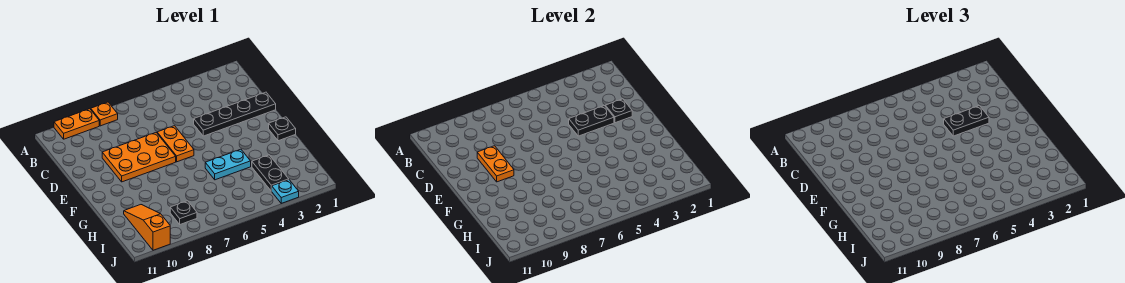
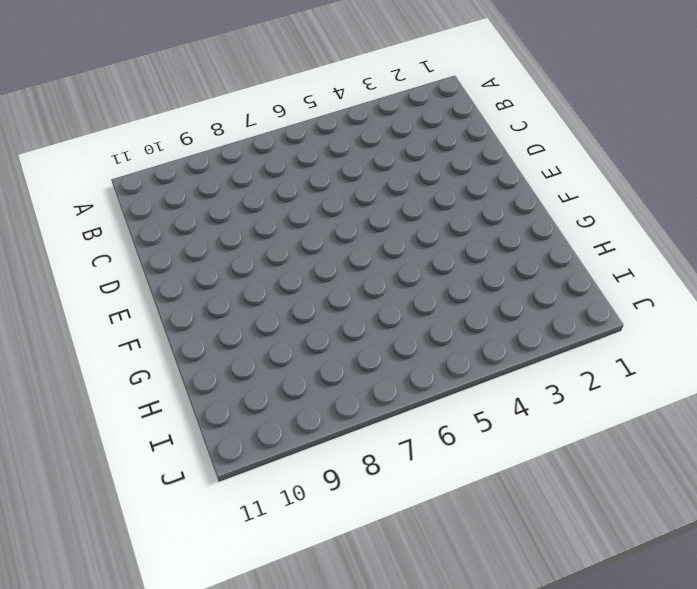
none -> orange plate A8 level 1
none -> orange plate A9:A10 level 1
none -> black plate D1:D4 level 1

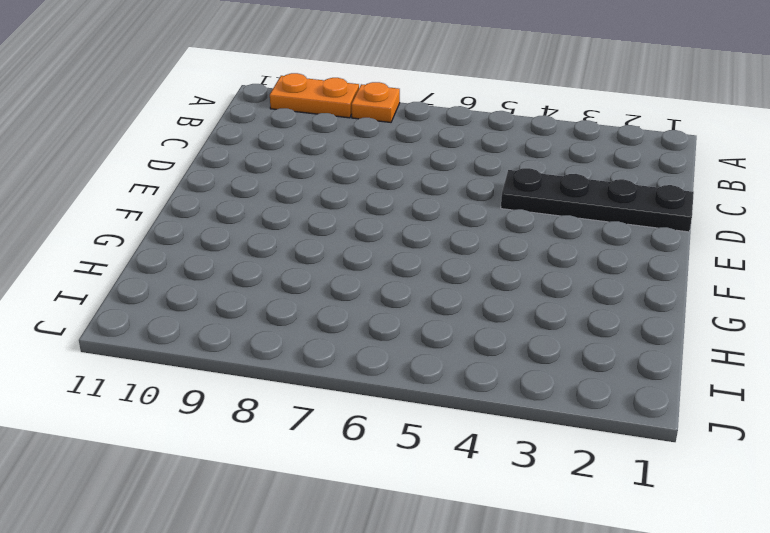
none -> orange plate D6:E6 level 1
none -> orange plate D7:E9 level 1
none -> black plate F1 level 1

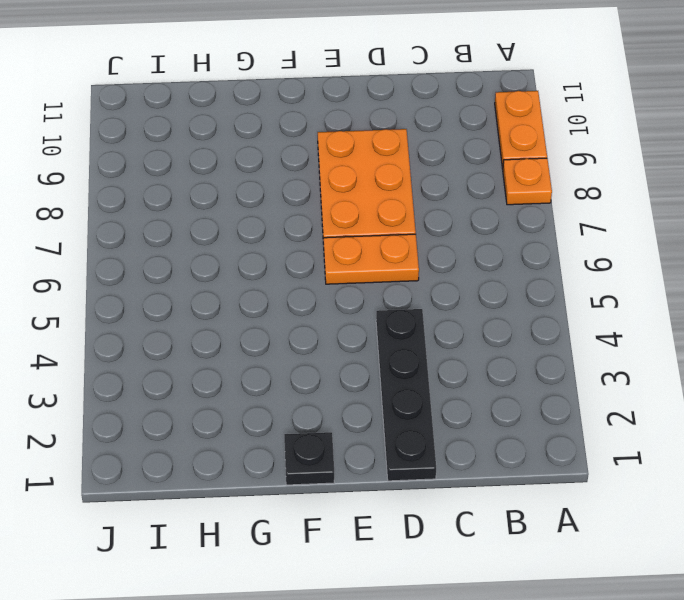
none -> cyan plate G4:G5 level 1
none -> black plate H3:I3 level 1
none -> orange slope H10:J10 level 1 top J

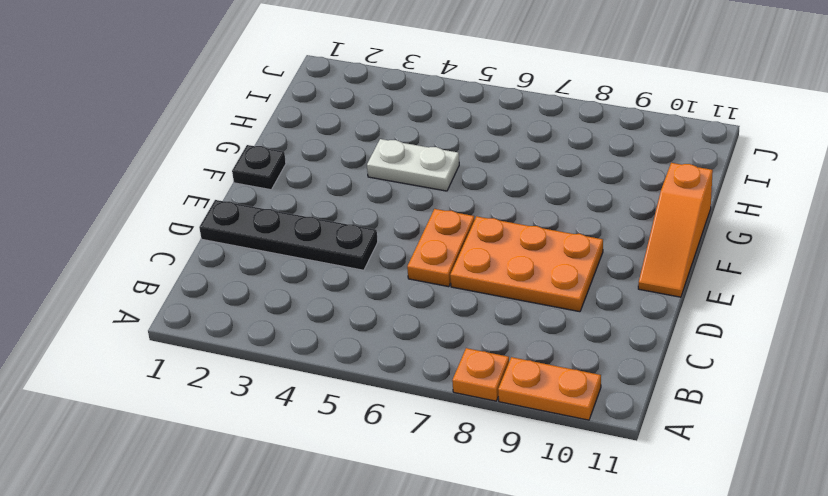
orange slope E11:G11 level 1 top G -> orange slope H10:J10 level 1 top J
white plate G4:G5 level 1 -> cyan plate G4:G5 level 1
none -> black plate H3:I3 level 1
none -> black plate I8 level 1
none -> cyan plate J3 level 1

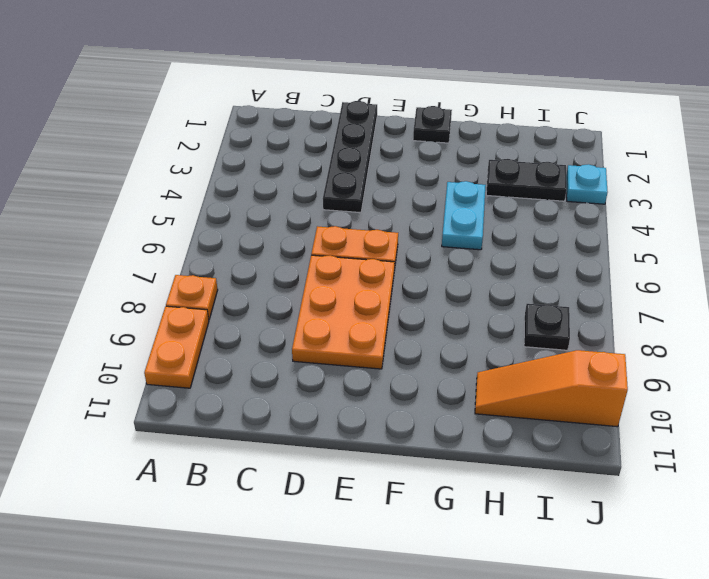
none -> black plate D2 level 2
none -> black plate D3:D4 level 2
none -> orange plate D9:E9 level 2

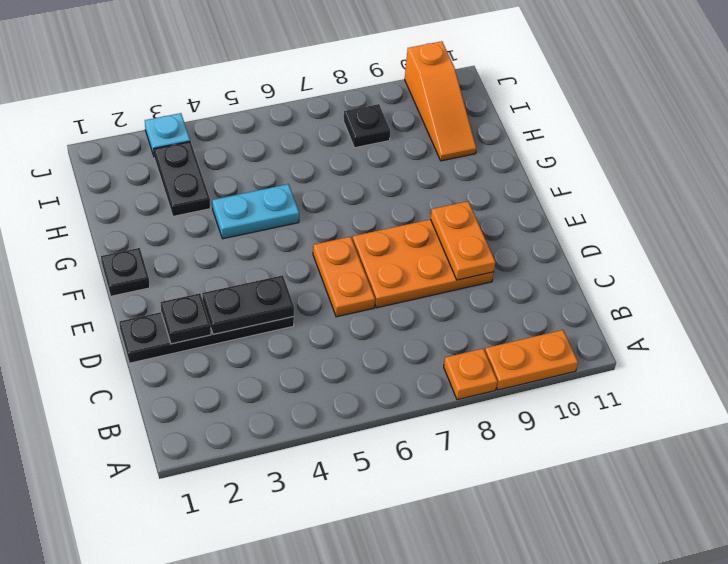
none -> black plate D3:D4 level 3

